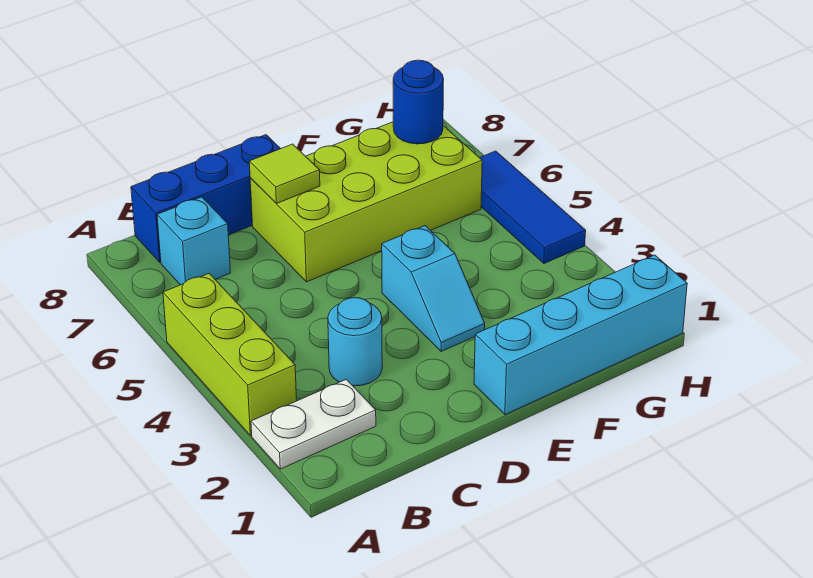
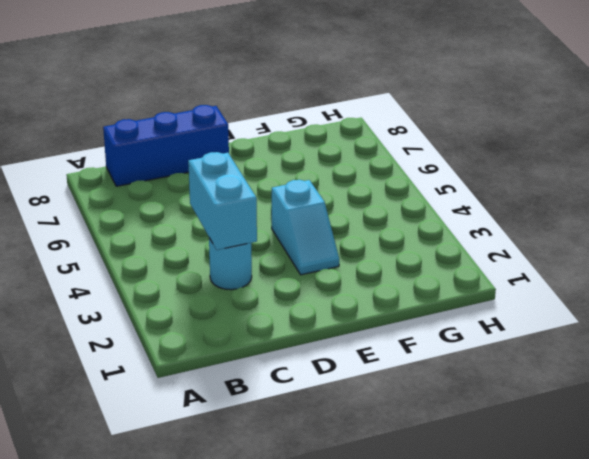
cyan brick C3:C4 level 2 -> none
none -> white plate A2:B2 level 1
none -> lime brick A3:A5 level 1

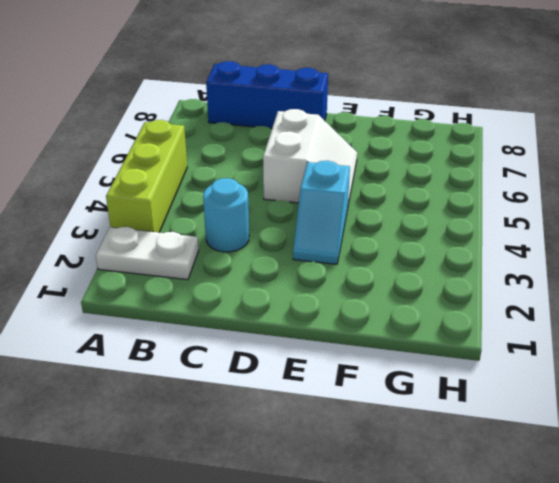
white slope D5:E6 level 1 top D -> lime brick D6:G7 level 1
none -> cyan brick B7 level 1
none -> cyan brick E1:H1 level 1

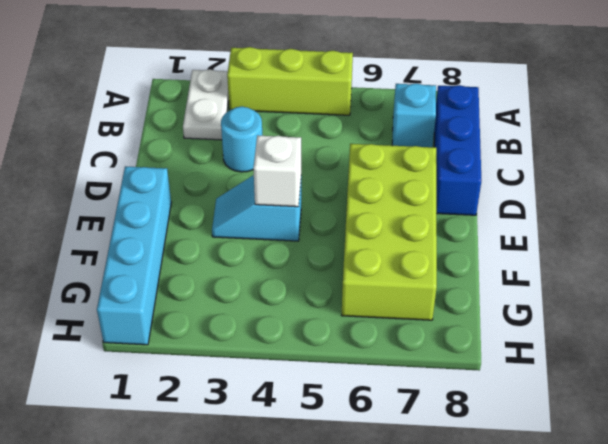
white brick E4 level 2 -> none
none -> blue tile H4:H6 level 1
none -> lime tile D7 level 2

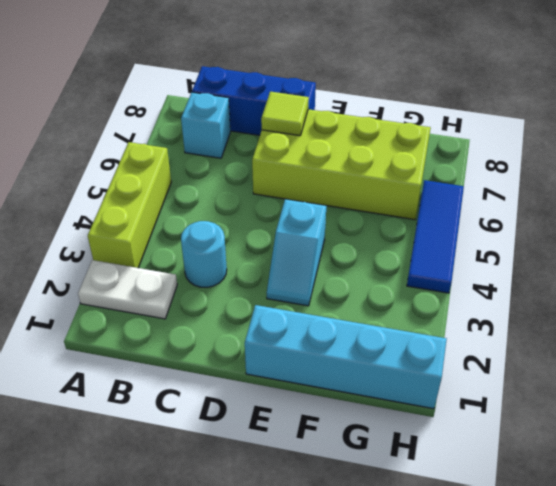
none -> blue round brick G7 level 2

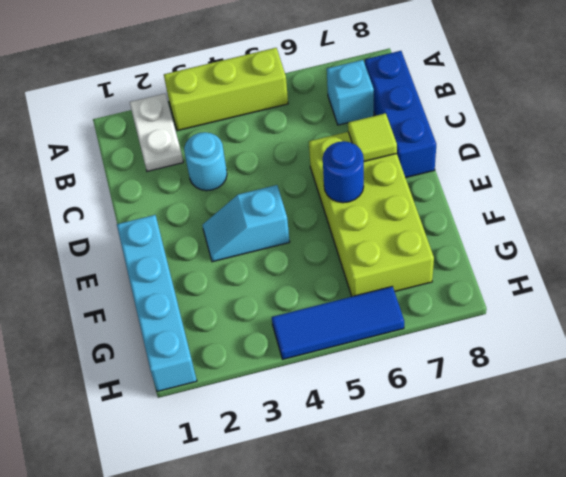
blue round brick E6 level 2 -> blue round brick G7 level 2

